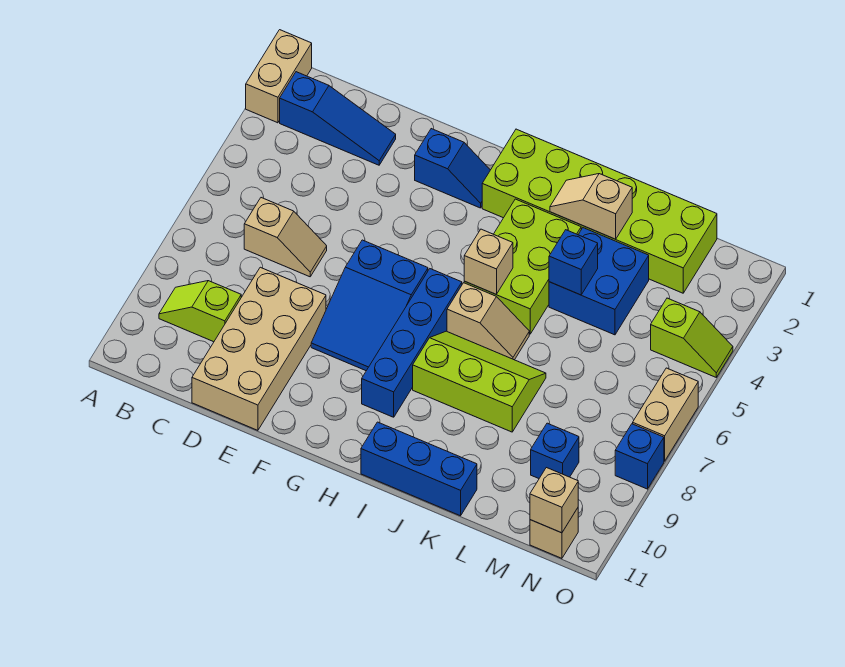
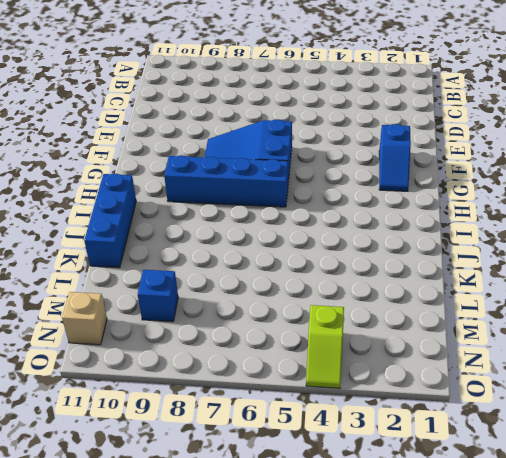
none -> tan brick A1:A2 level 1
none -> blue slope B2:D2 level 1 top B
none -> lime slope B9:C9 level 1 top C

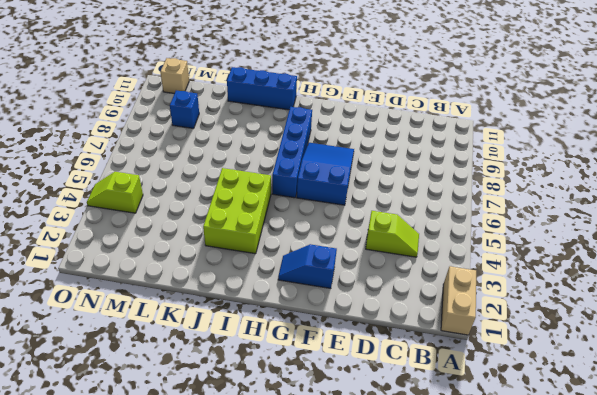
lime slope C4:D4 level 1 top D -> lime slope B9:C9 level 1 top C
none -> blue slope B2:D2 level 1 top B
none -> tan slope C6:D6 level 1 top C
none -> tan brick D8:E11 level 1

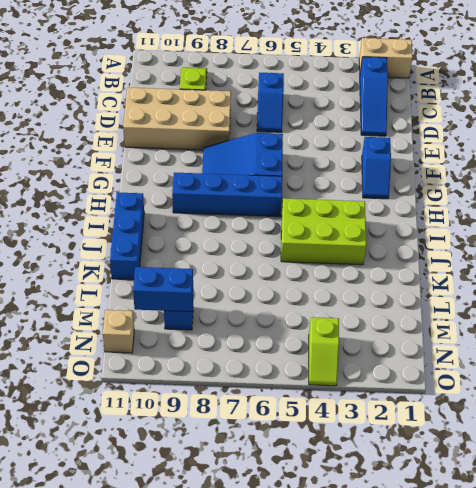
blue slope C6:D6 level 1 top C -> tan slope C6:D6 level 1 top C
blue brick M9:M10 level 2 -> none
none -> lime brick H1:M2 level 1
none -> tan slope I6:J6 level 1 top I
none -> lime slope I7:K8 level 1 top 8

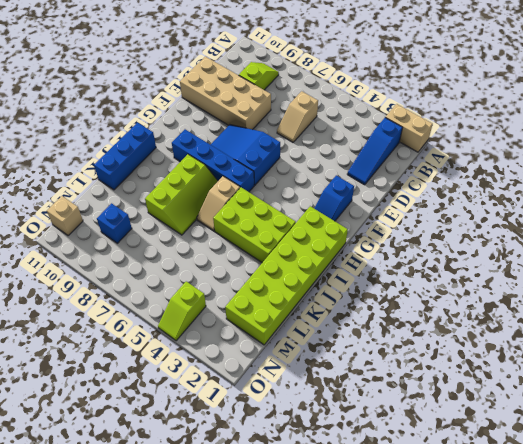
none -> blue brick K3:L4 level 1
none -> tan brick O6:O7 level 1
none -> blue brick O8 level 1

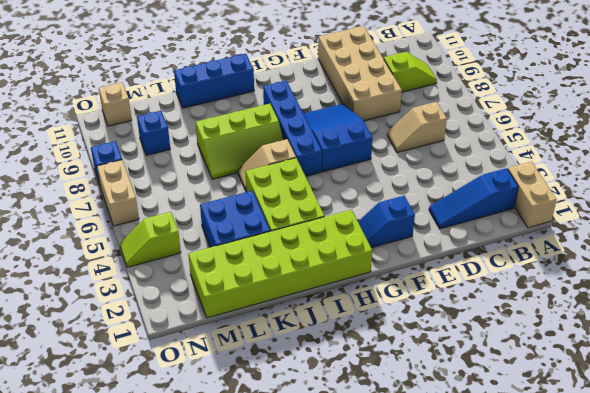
none -> tan brick I5 level 2
none -> tan slope J2:K2 level 2 top K
none -> blue brick K4 level 2

